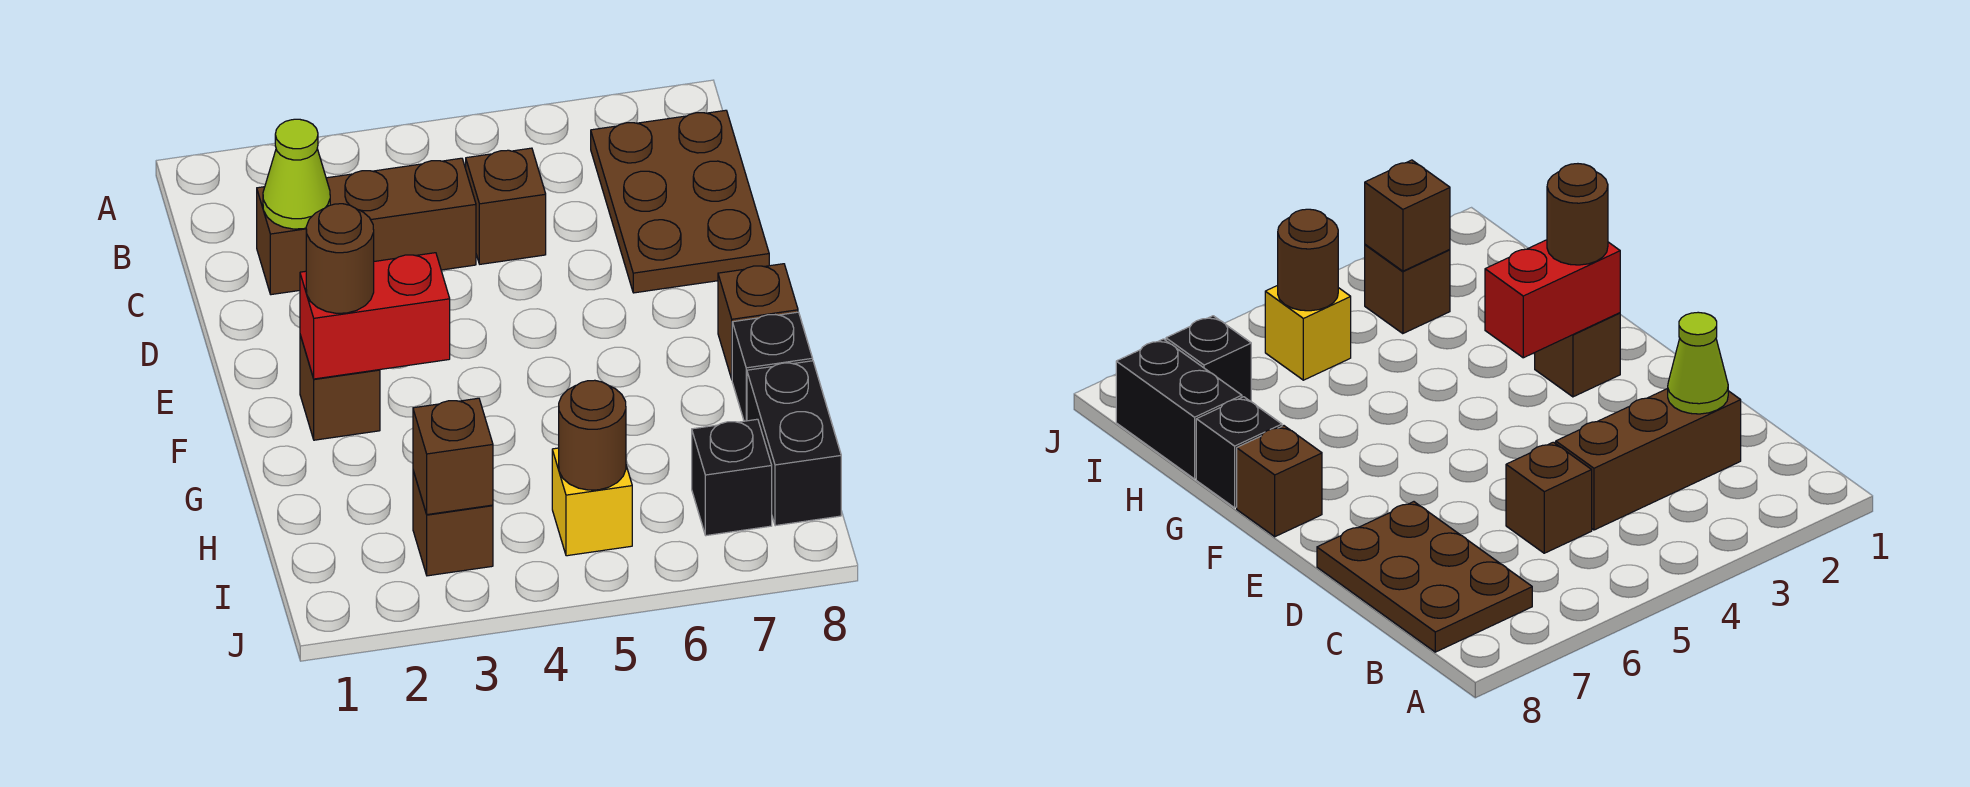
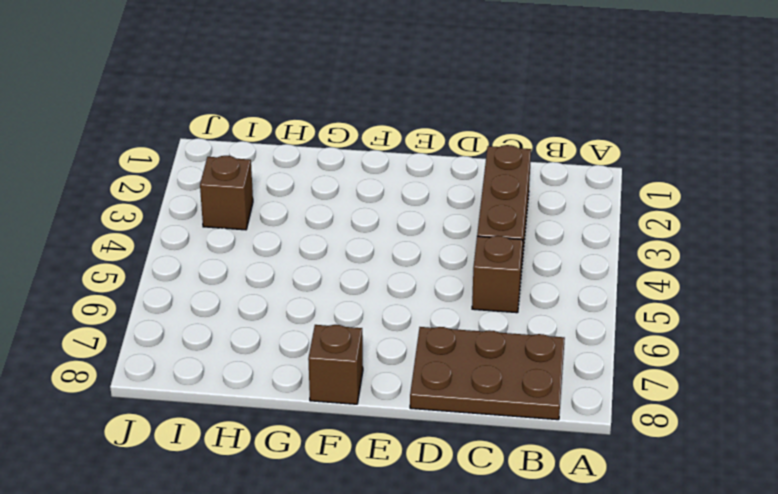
none -> brown brick F2 level 1
none -> black brick G8 level 1
none -> black brick H8:I8 level 1

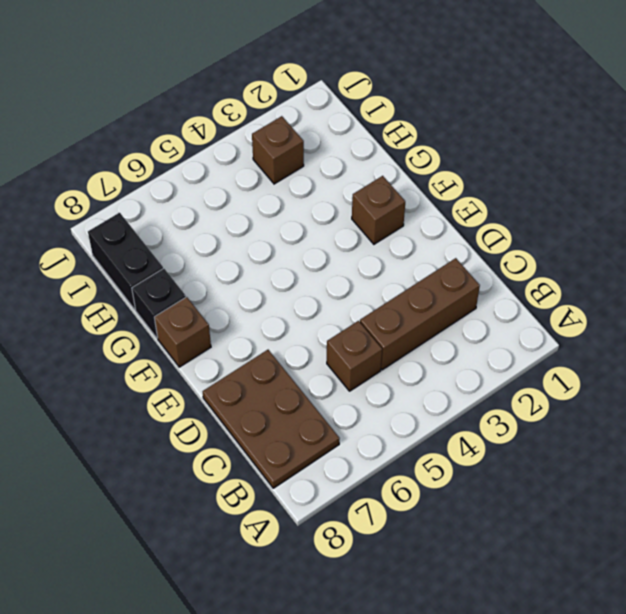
none -> yellow brick I5 level 1
none -> black brick I7 level 1
none -> lime cone C2 level 2

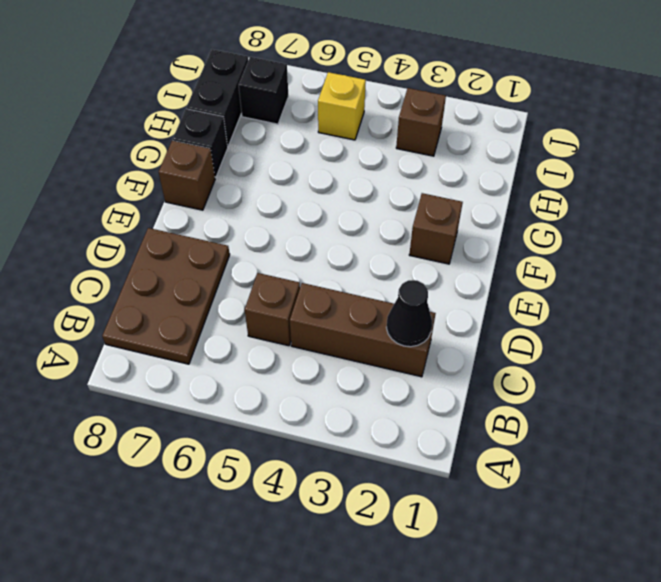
black cone C2 level 2 -> lime cone C2 level 2
none -> red brick F2:F3 level 2
none -> brown brick I3 level 2
none -> brown round brick I5 level 2

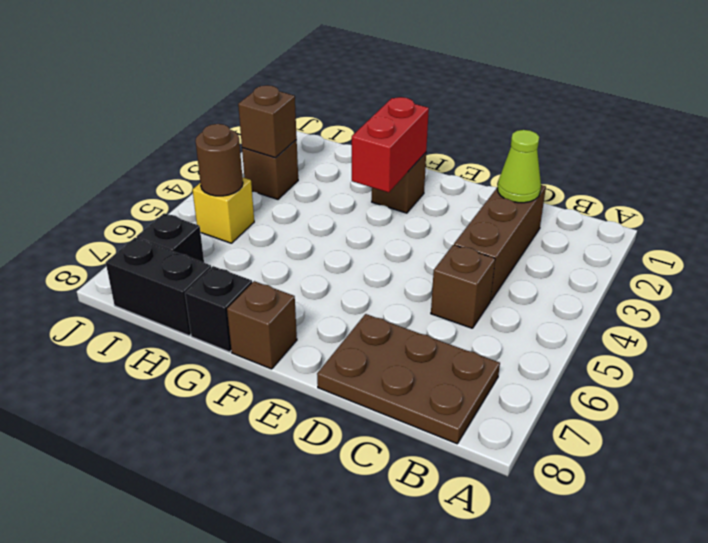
none -> brown round brick F2 level 3

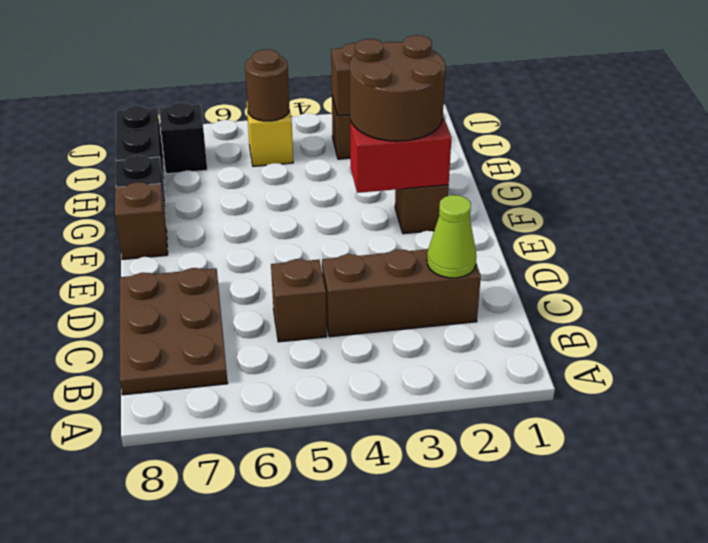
brown round brick F2:G3 level 3 -> brown round brick F2 level 3

